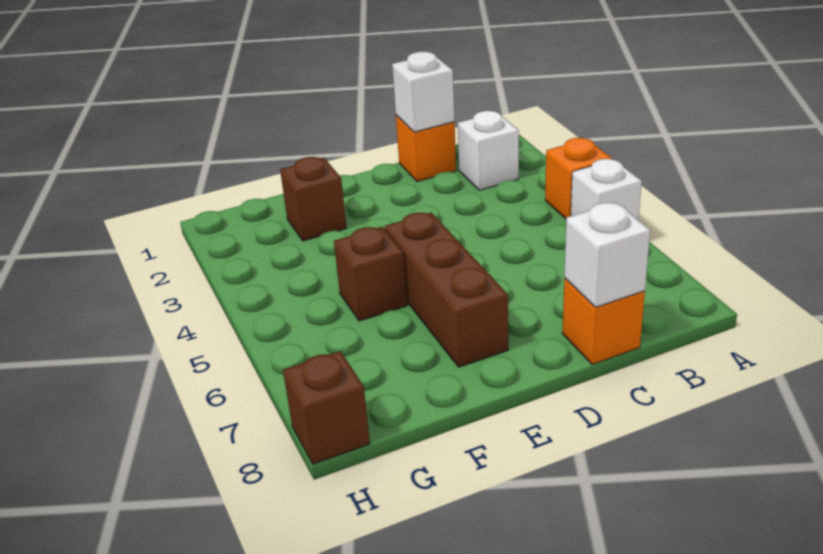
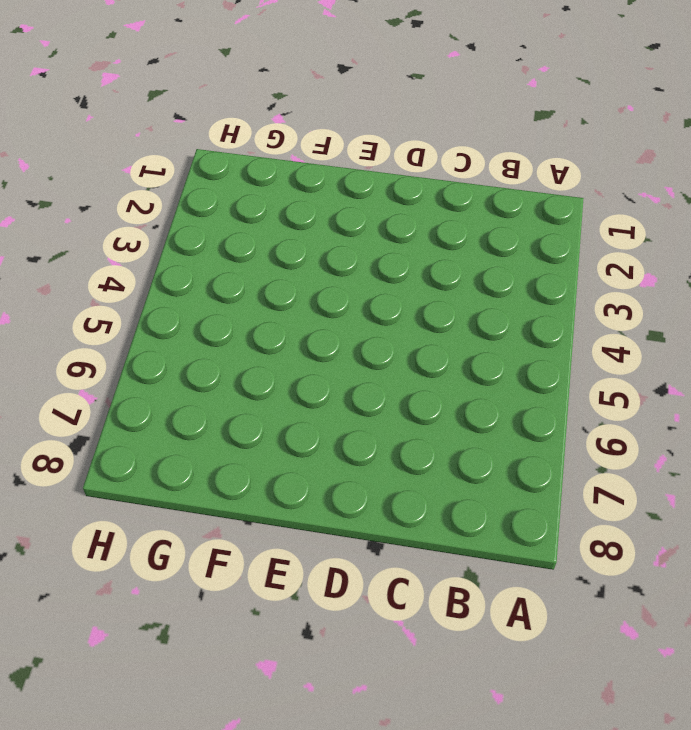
none -> orange brick A4 level 1
none -> white brick A5 level 1

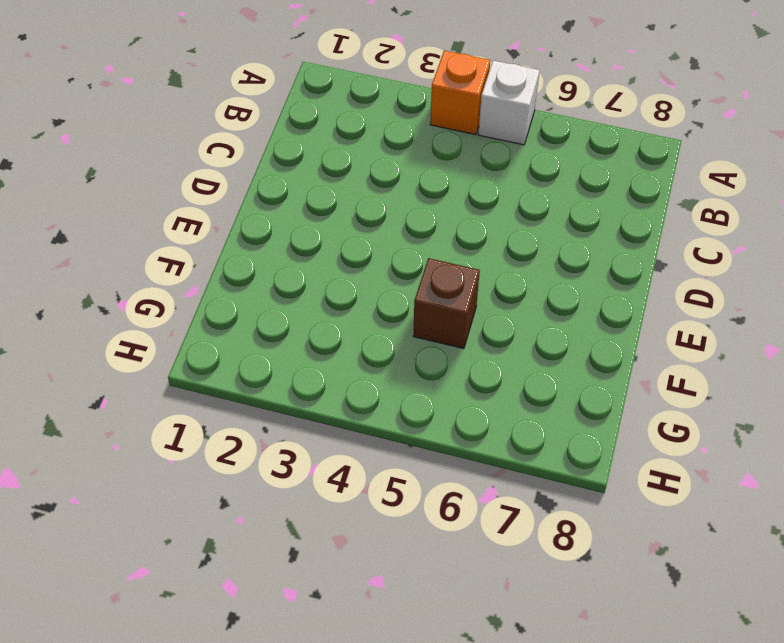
none -> white brick B2 level 1
none -> orange brick C1 level 1

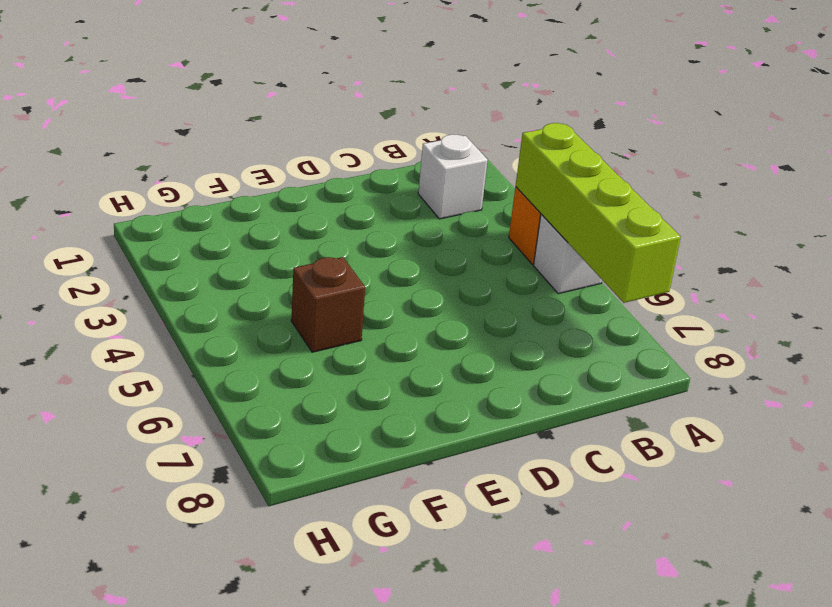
lime brick A4:A7 level 2 -> none
none -> orange brick C1 level 1
none -> orange brick C8 level 1

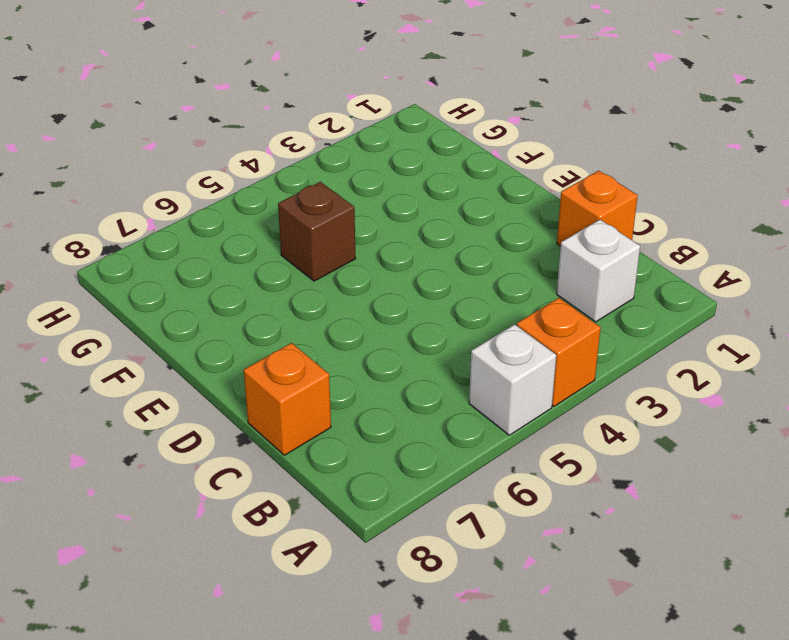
none -> brown brick E5:E7 level 1
none -> brown brick F2 level 1

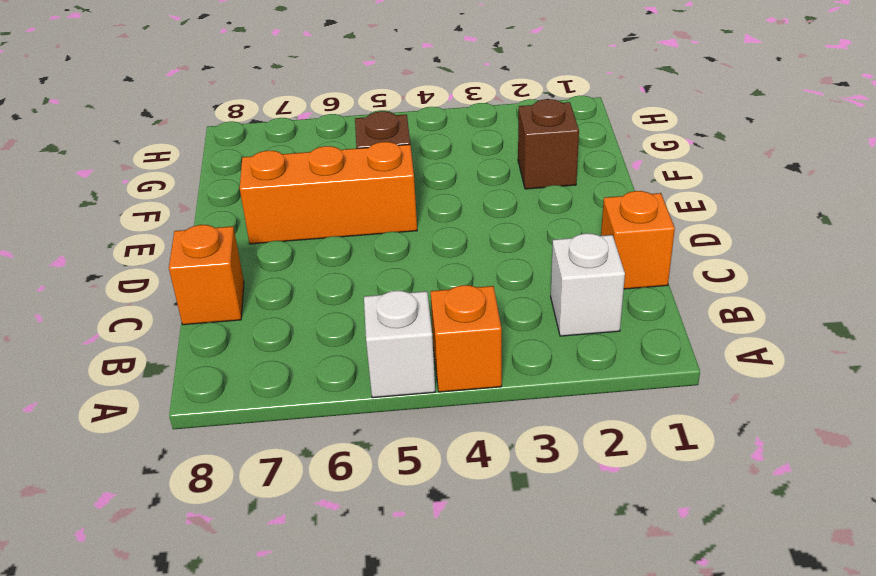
orange brick E5:E7 level 1 -> brown brick E5:E7 level 1
none -> brown brick H8 level 1
none -> white brick C1 level 2

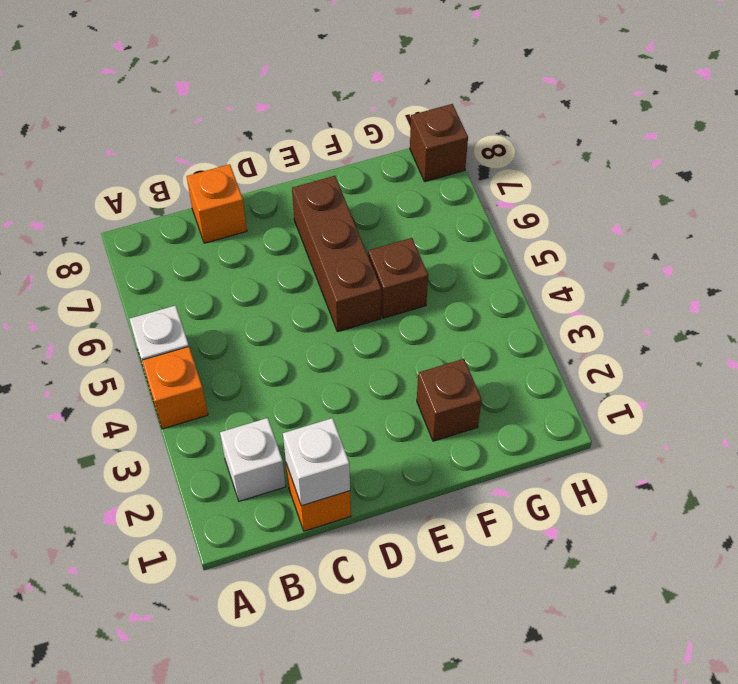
none -> white brick C8 level 2

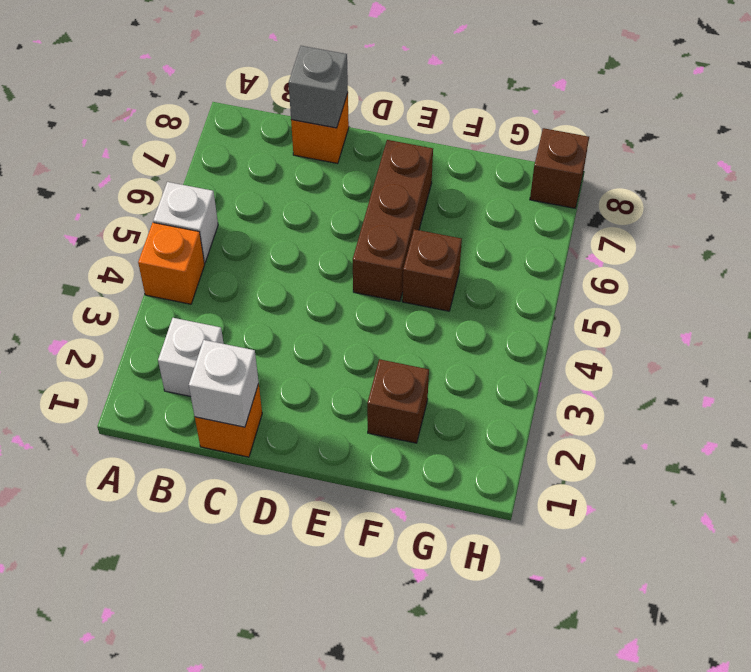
grey brick C8 level 2 -> white brick C8 level 2

